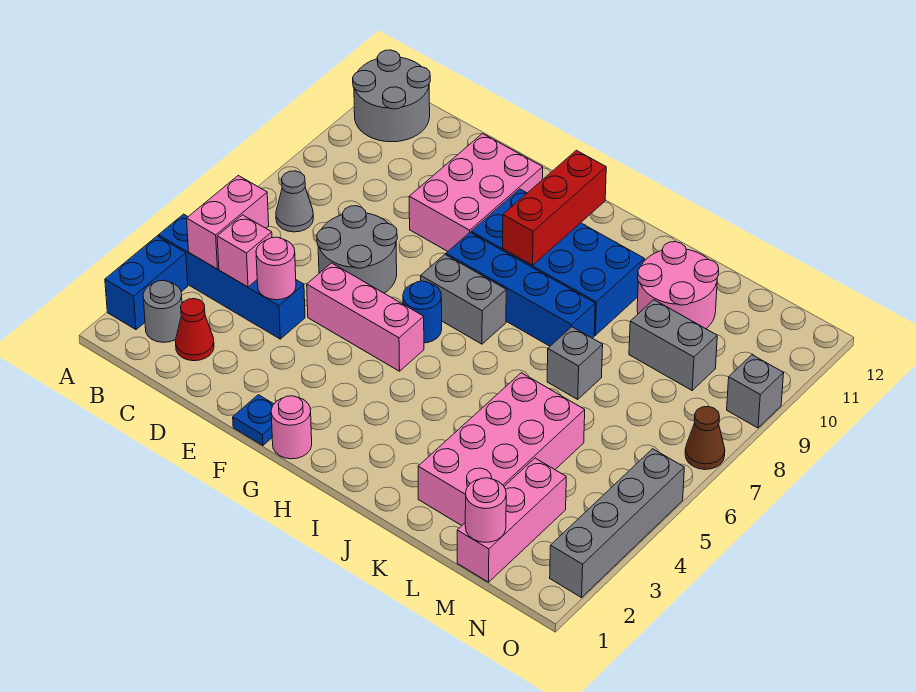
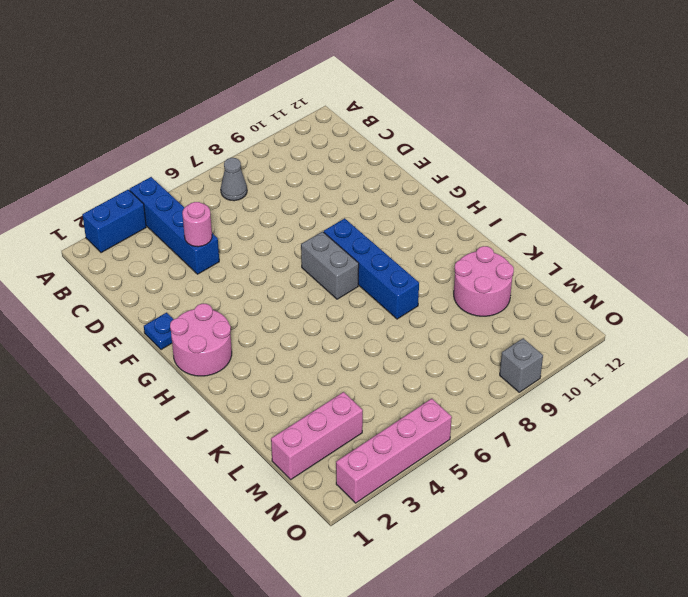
pink round brick G1:H2 level 1 -> pink round brick G1 level 1
pink brick O2:O5 level 1 -> grey brick O2:O5 level 1
none -> grey round brick A11:B12 level 1
none -> grey round brick B2 level 1
none -> red cone C2 level 1

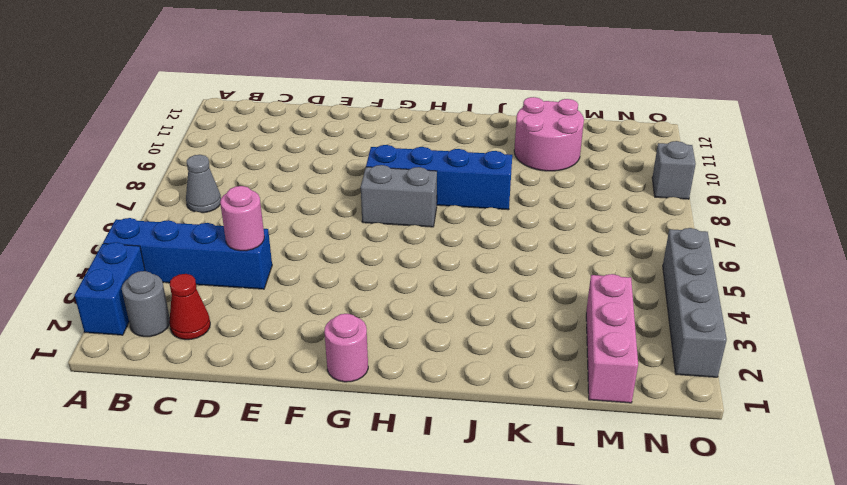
none -> grey round brick A11:B12 level 1
none -> grey round brick D6:E7 level 1
none -> pink brick E5:G5 level 1

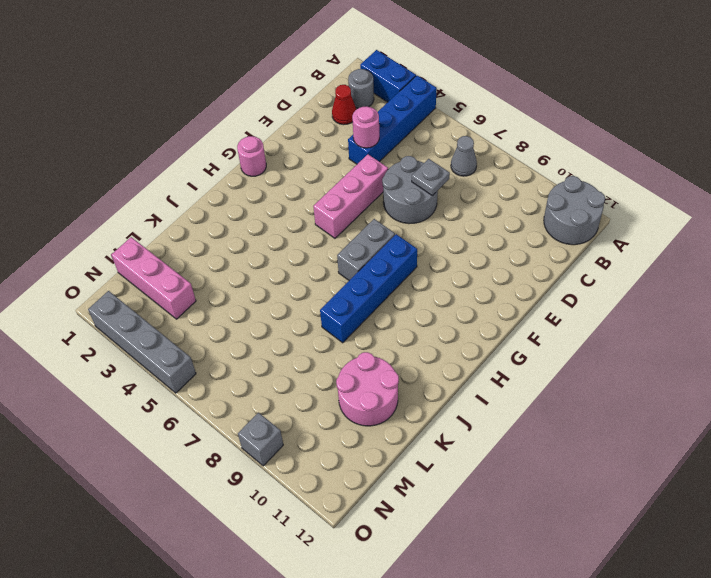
grey plate D7 level 2 -> none
none -> pink brick E9:F11 level 1
none -> blue plate F1 level 1
none -> blue round brick G6 level 1

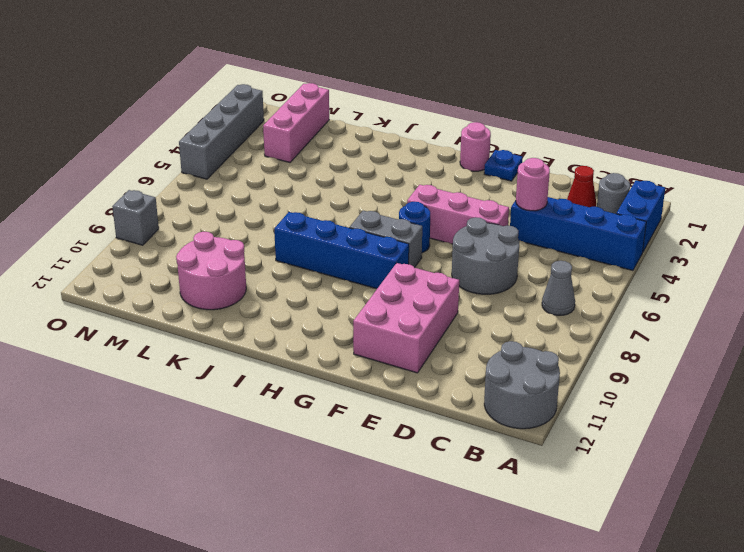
none -> blue brick G9:J10 level 1
none -> pink brick K2:L5 level 1
none -> grey brick K7 level 1

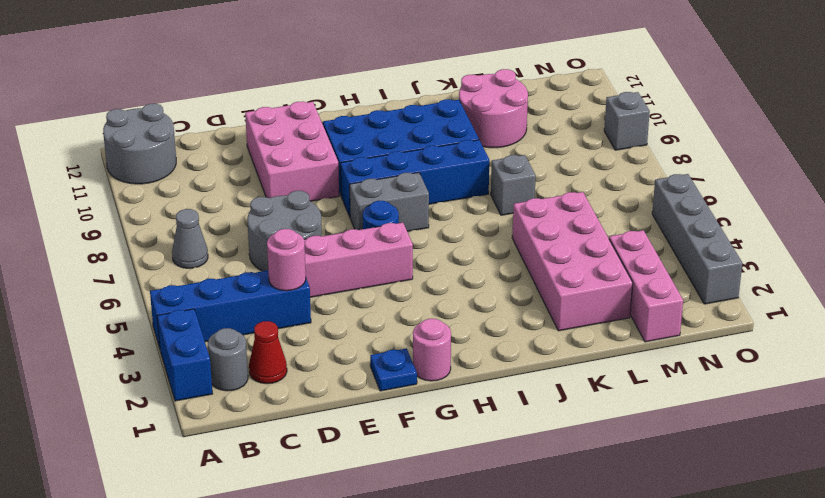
none -> grey brick L9:M9 level 1
none -> brown cone O7 level 1
none -> pink brick B4:B5 level 2

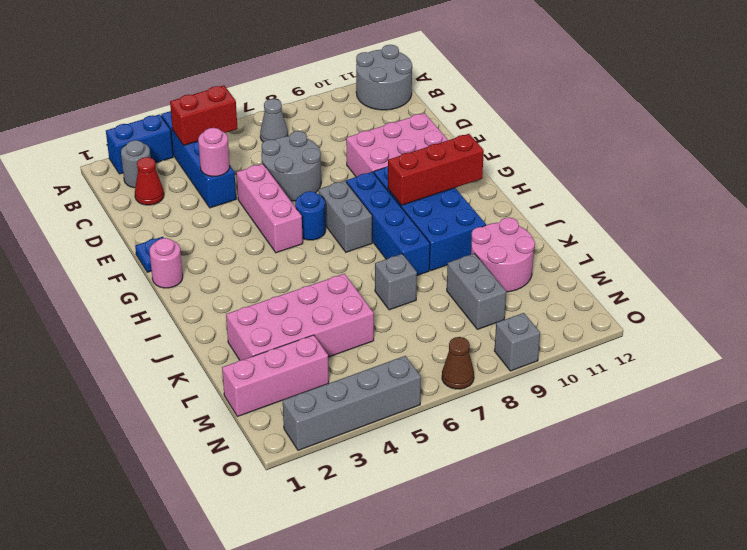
red brick B4:B5 level 2 -> pink brick B4:B5 level 2
none -> pink brick C4 level 2
none -> pink round brick M1 level 2

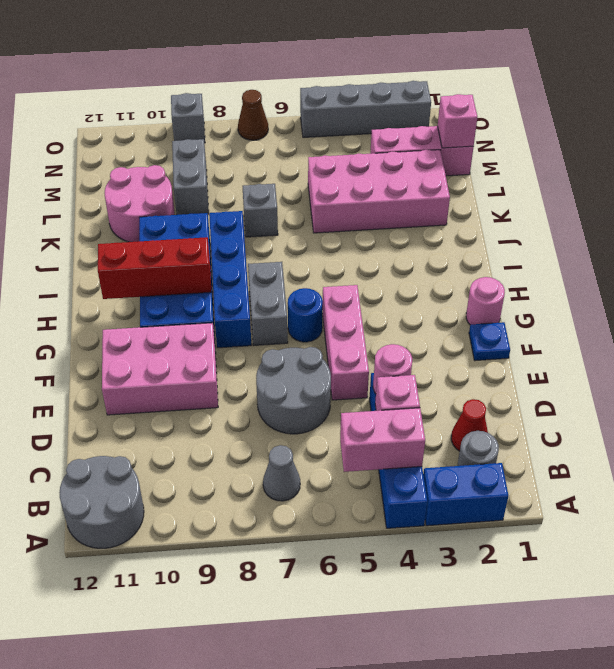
pink brick M1 level 2 -> pink round brick M1 level 2

